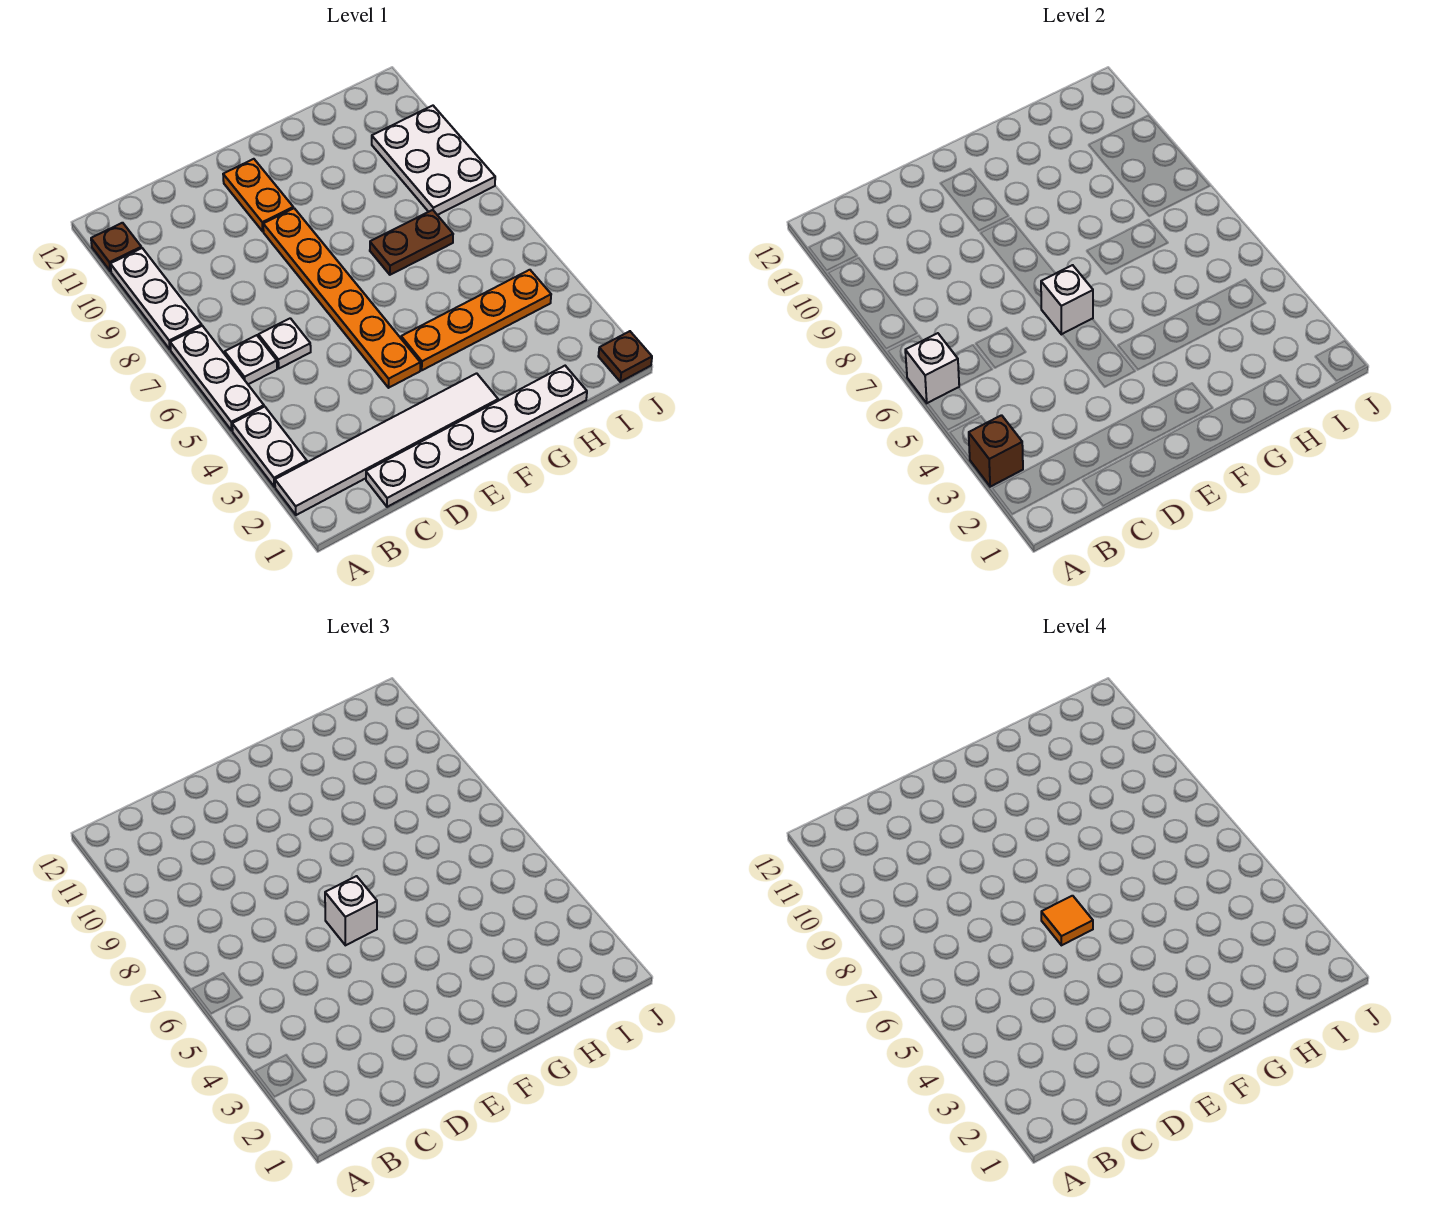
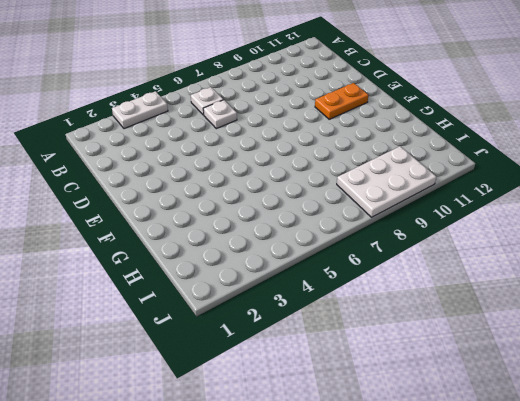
none -> white tile A2:F2 level 1
none -> white plate A5:A7 level 1
none -> white plate A8:A10 level 1

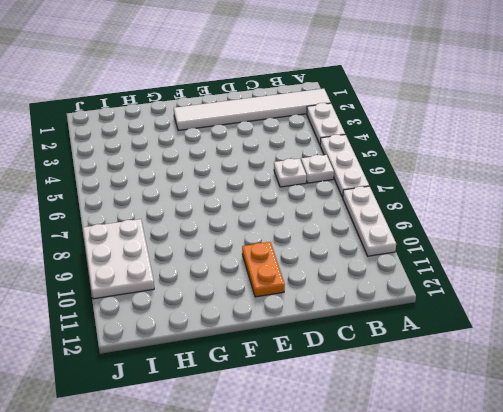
none -> brown plate A11 level 1
none -> white plate C1:H1 level 1
none -> orange plate E4:E9 level 1

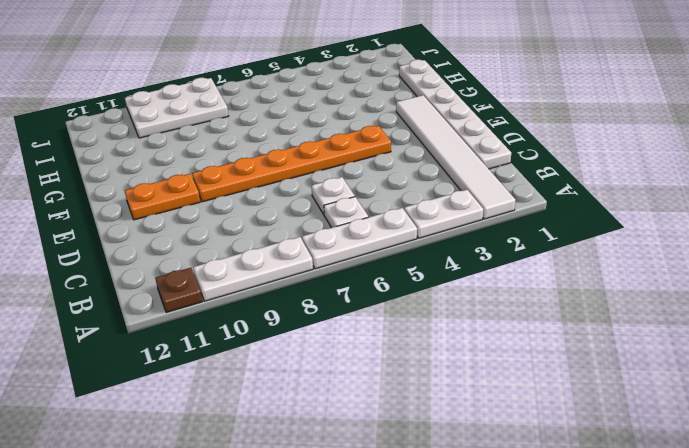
none -> orange plate F4:I4 level 1
none -> brown plate G7:H7 level 1
none -> brown plate J1 level 1

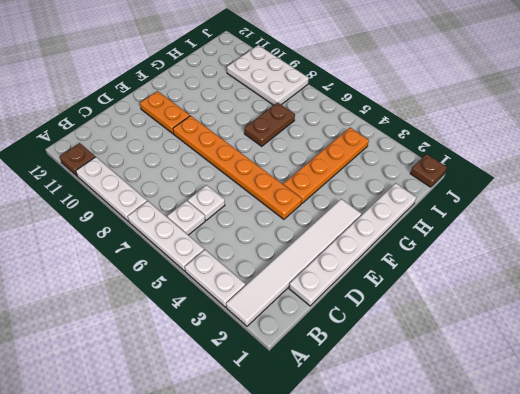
none -> brown brick A3 level 2
none -> white brick A6 level 2
none -> white brick E6 level 2

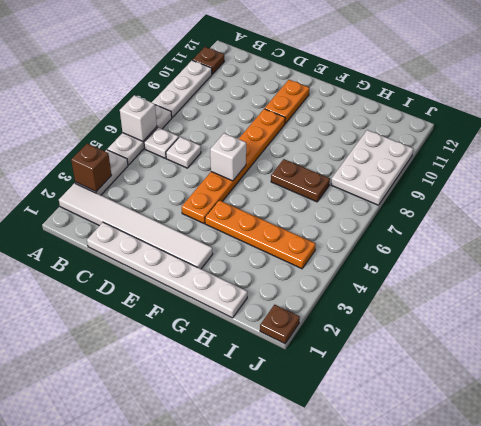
none -> white brick E6 level 3
none -> orange tile E6 level 4

